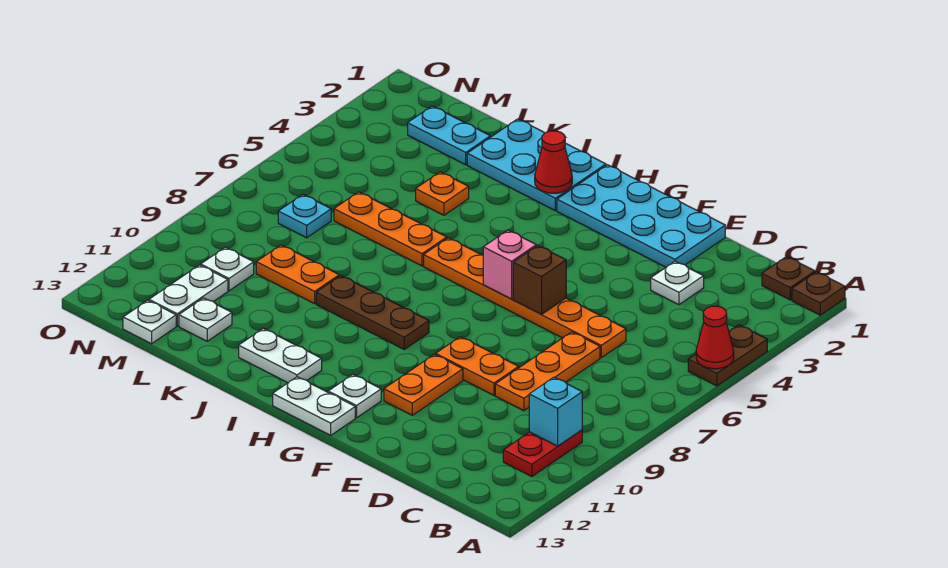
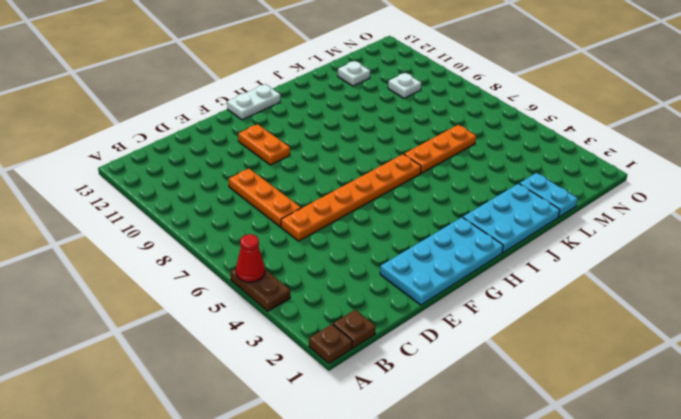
cyan plate L1:L2 level 1 -> cyan plate L2:M2 level 1
none -> red plate B10:B11 level 1
none -> white plate D3 level 1
none -> orange plate E9:F9 level 1

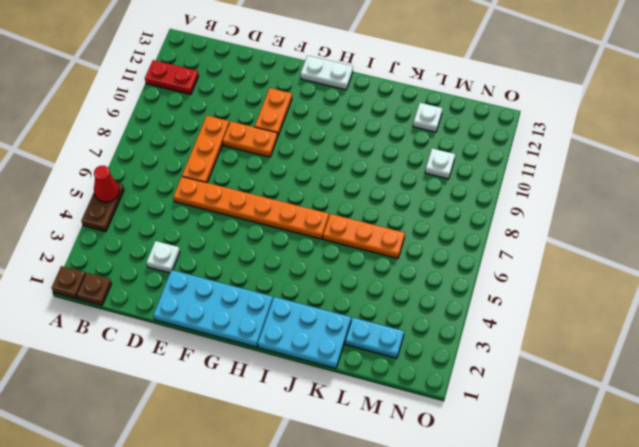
red plate A11:B11 level 1 -> red plate B10:B11 level 1
none -> white plate G12 level 1
none -> brown plate H9:J9 level 1
none -> white plate I12:J12 level 1

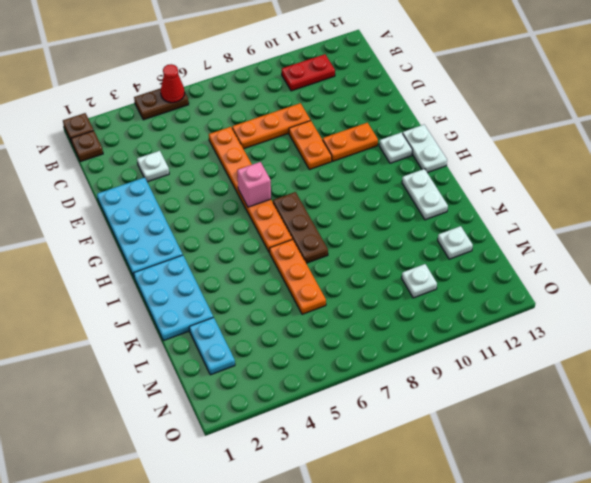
brown plate H7:J7 level 1 -> brown plate H9:J9 level 1
none -> orange plate K4 level 1
none -> orange plate K9:L9 level 1
none -> cyan plate M7 level 1

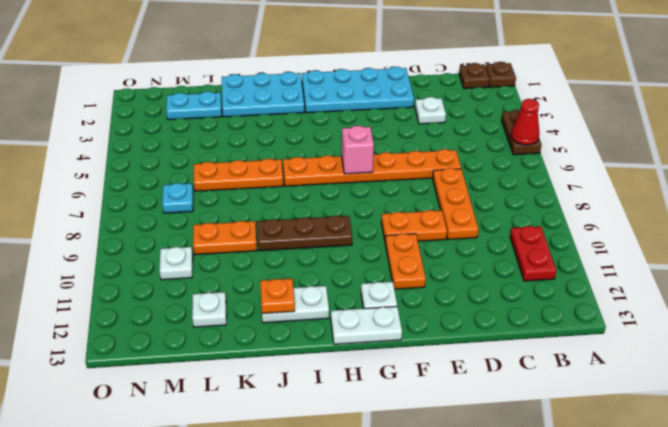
orange plate J12 level 2 -> orange plate K4 level 1
none -> white plate M11:M12 level 1
none -> white plate M13 level 1
none -> cyan brick B10 level 2

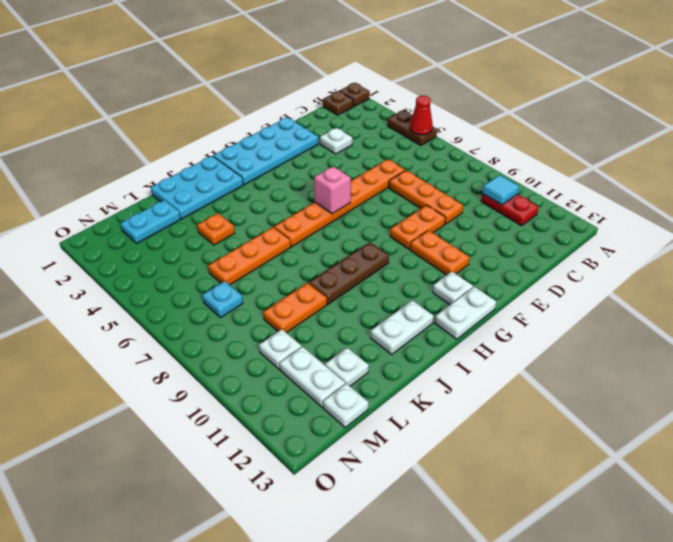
cyan tile B10 level 2 -> cyan brick B10 level 2
none -> brown brick F6 level 2
none -> red cone I2 level 2

